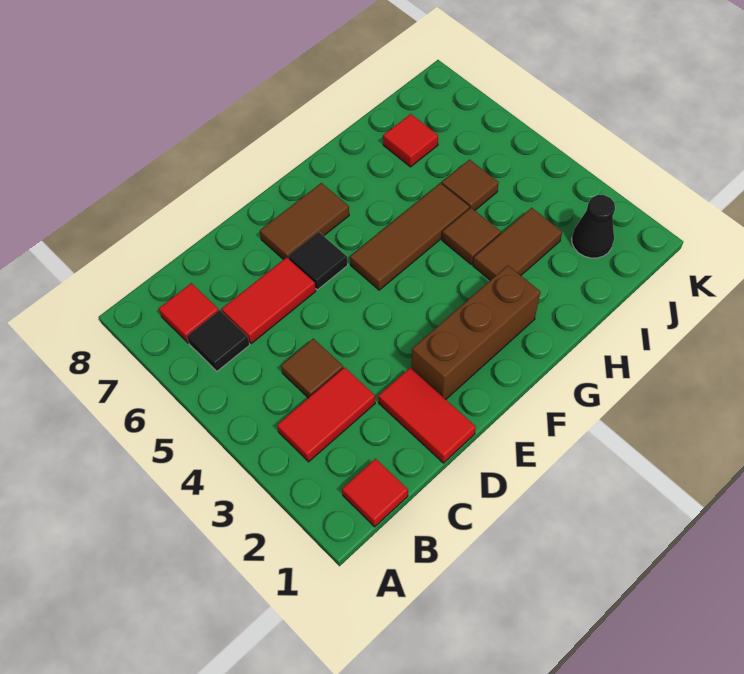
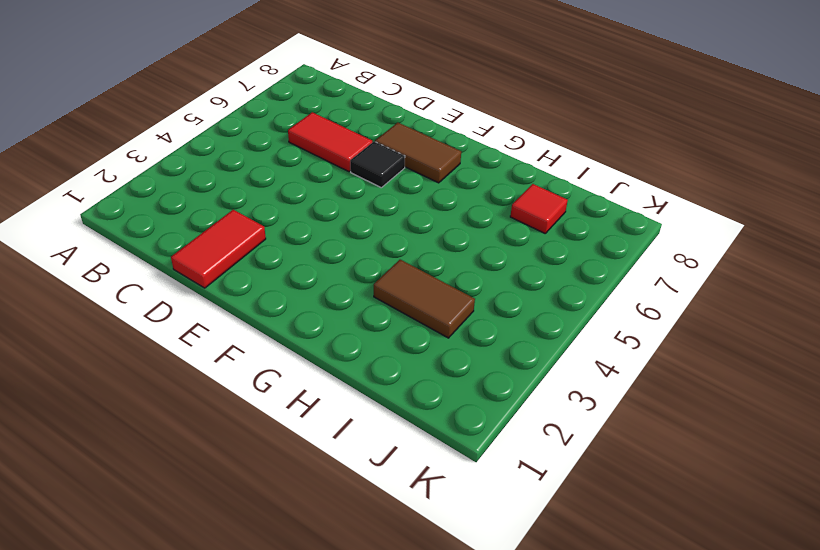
none -> red tile B1 level 1
none -> red tile B3:C3 level 1
none -> black tile B6 level 1

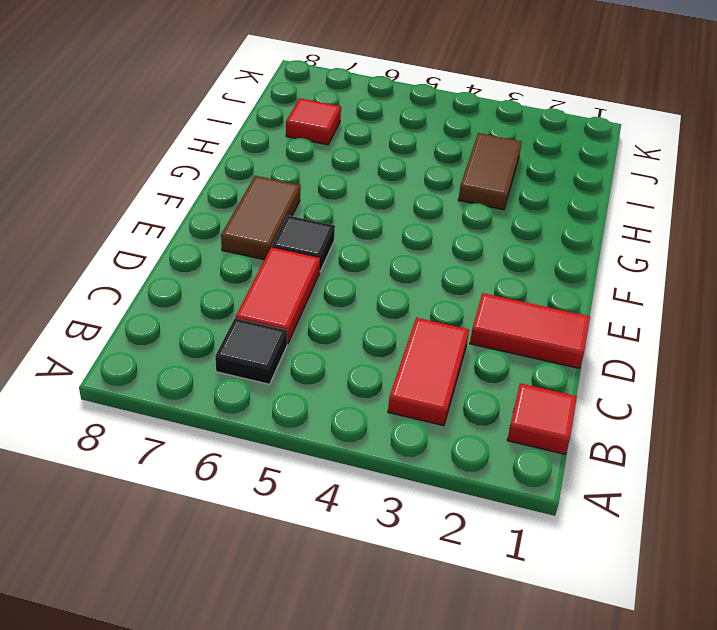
none -> red tile B7 level 1
none -> brown tile C4 level 1
none -> brown brick E2:G2 level 1

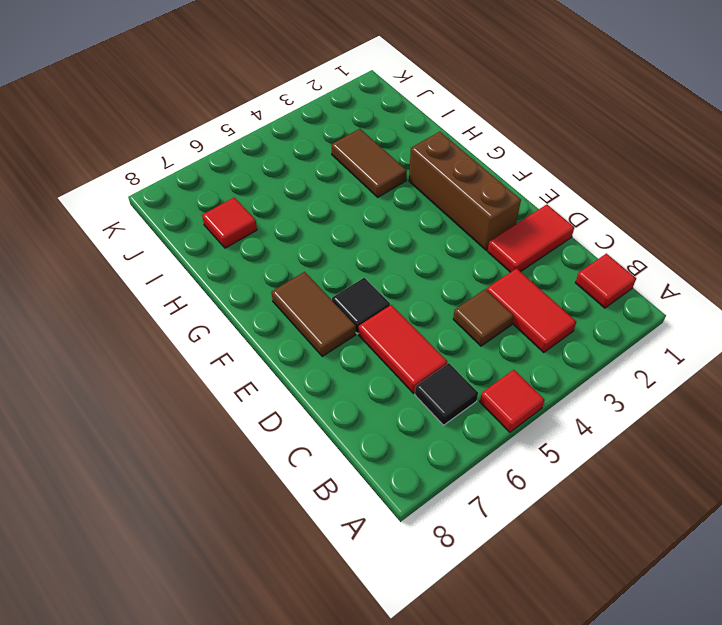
red tile A5 level 1 -> red tile B7 level 1
none -> brown tile F5:H5 level 1
none -> brown tile H4 level 1
none -> brown tile I5 level 1

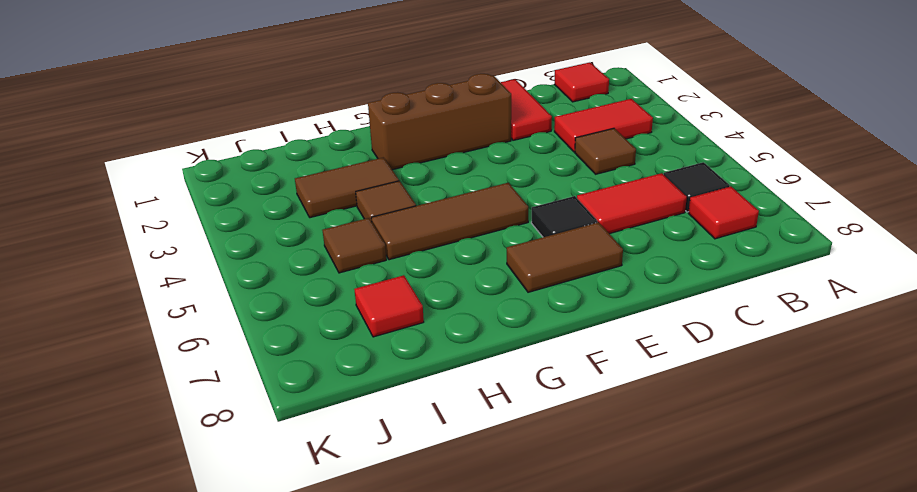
none -> black cone J2 level 1

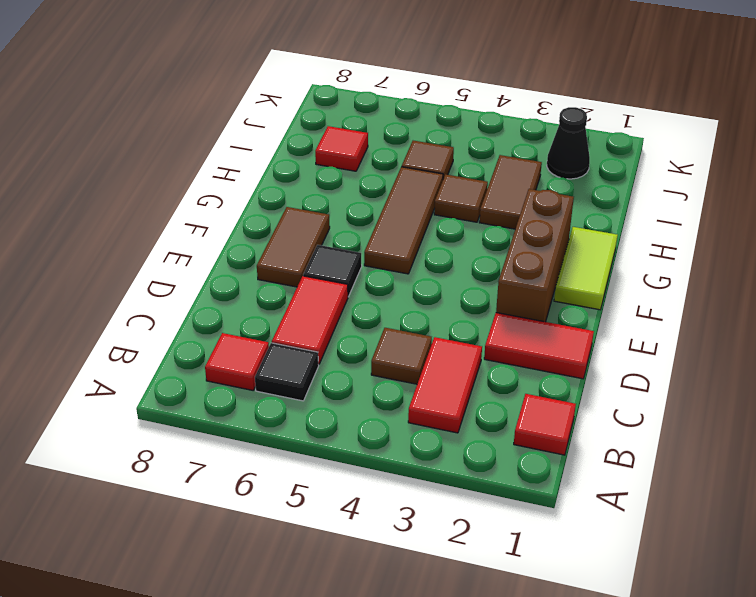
lime tile F1:G1 level 1 -> none

